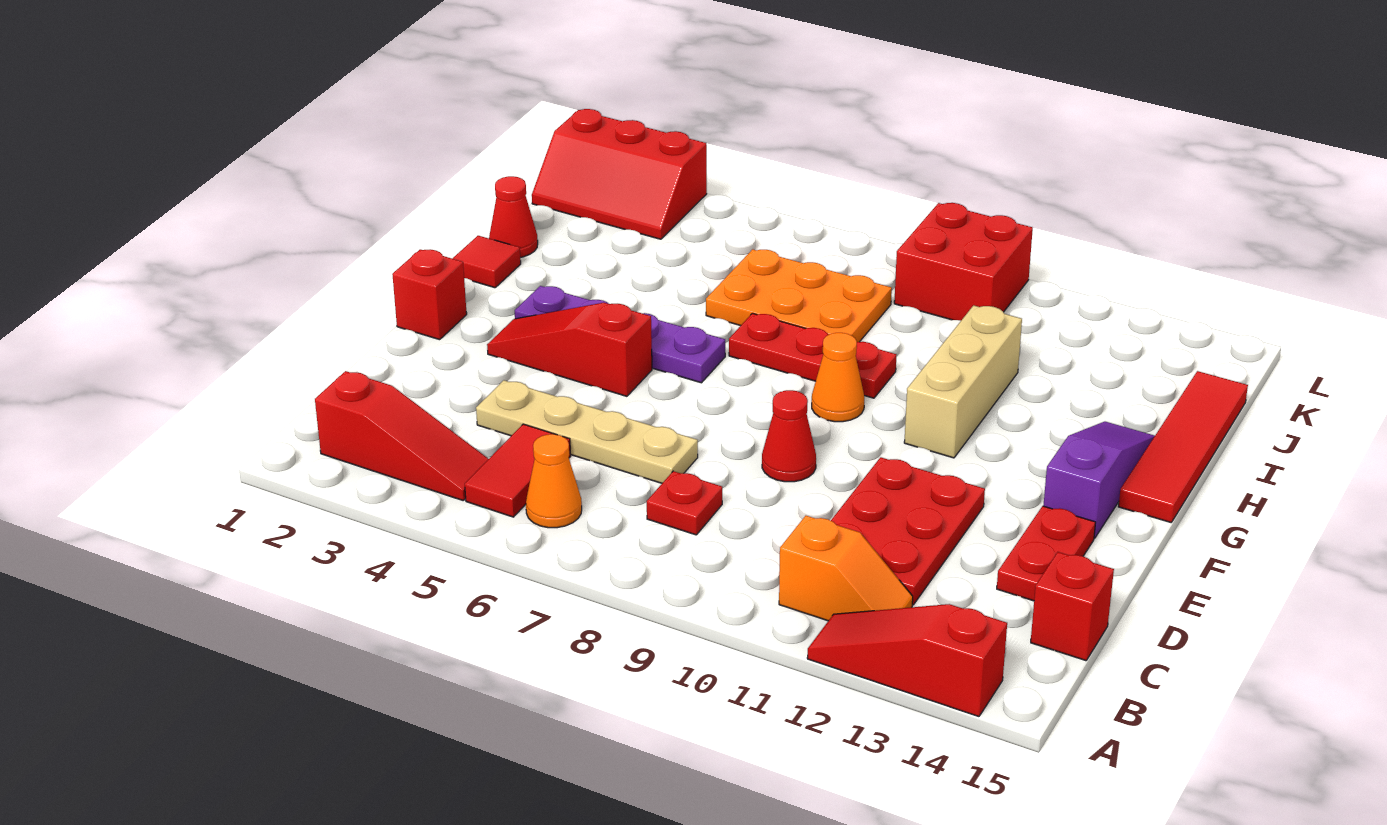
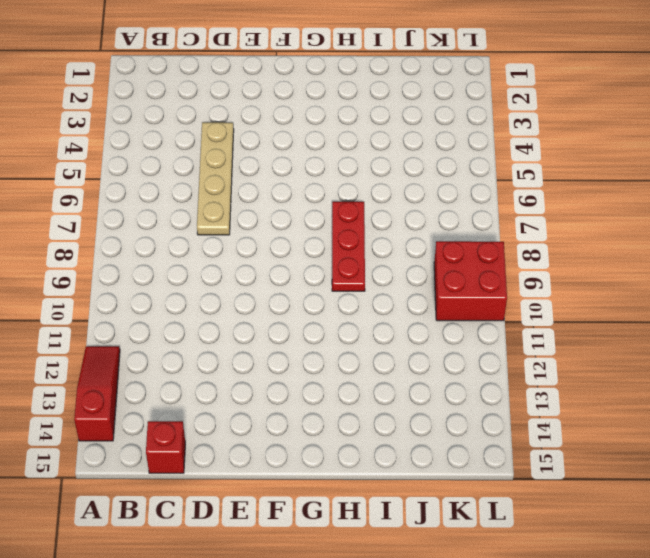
none -> red slope B2:B4 level 1 top 2
none -> red tile B5:C5 level 1
none -> orange cone B6 level 1

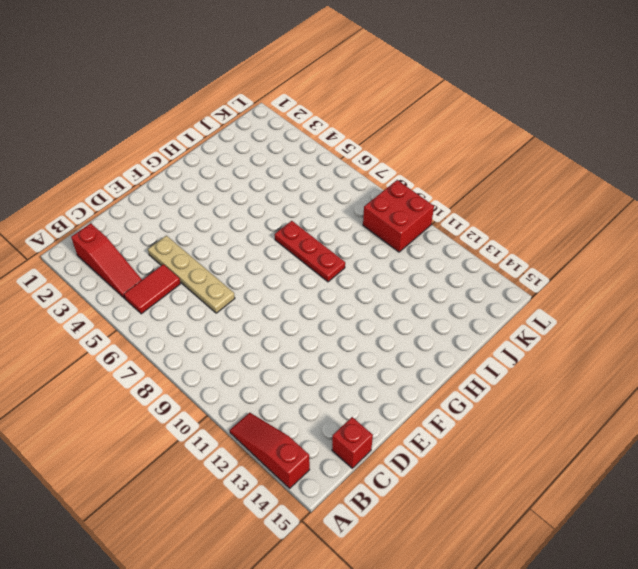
none -> orange cone B6 level 1
none -> orange slope B11:B12 level 1 top 11
none -> red plate C8 level 1

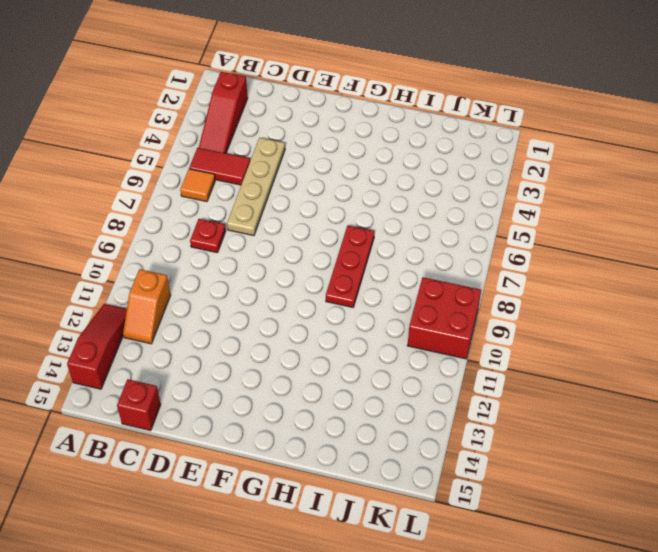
orange tile B6 level 1 -> orange cone B6 level 1
none -> red plate C11:E12 level 1
none -> red plate D14:E14 level 1
none -> red cone E9 level 1

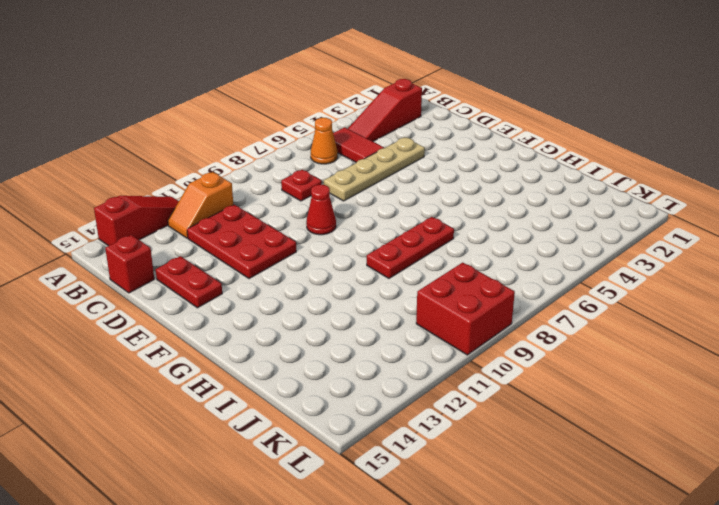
none -> red brick F1 level 1
none -> red slope F3:F5 level 1 top 5
none -> purple slope F14:H14 level 1 top F

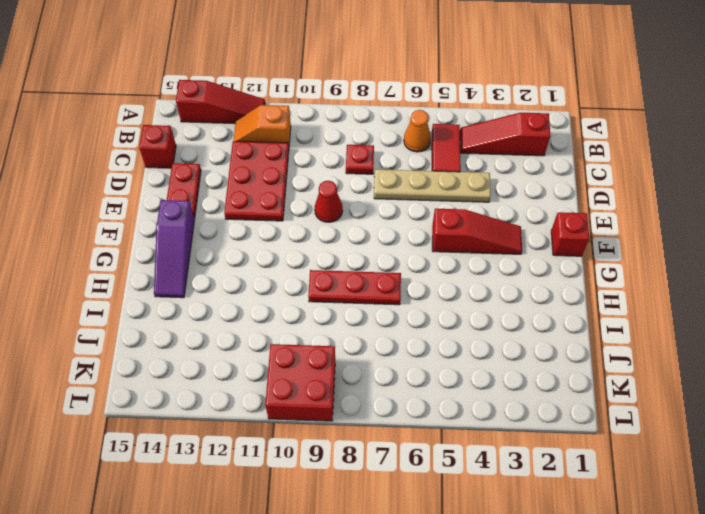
none -> purple plate G3:G6 level 1
none -> orange cone G9 level 1
none -> tan brick G11:I11 level 1

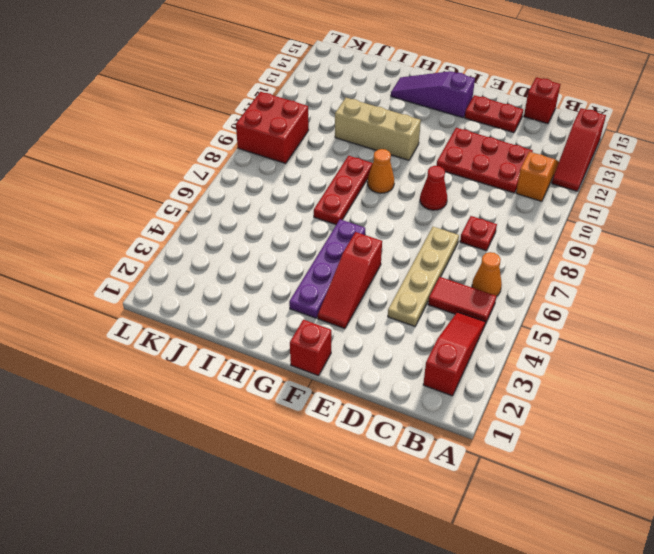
none -> red tile G15:J15 level 1
none -> red tile H1 level 1
none -> red cone I1 level 1

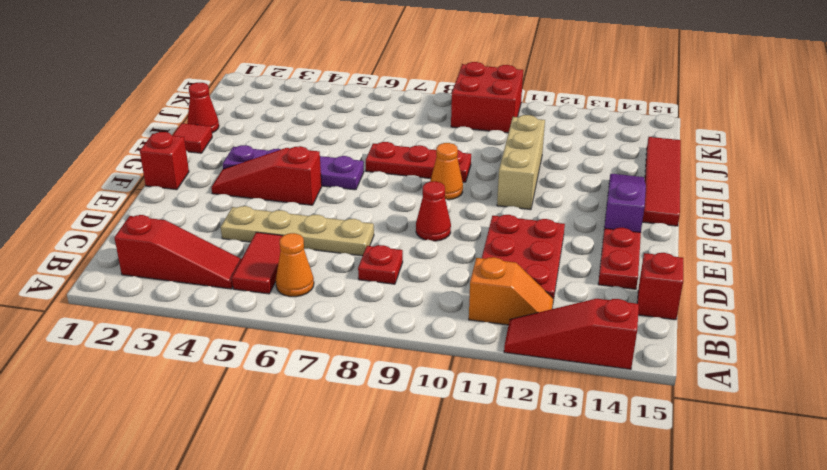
none -> orange plate I6:J8 level 1
none -> red slope K1:L3 level 1 top L

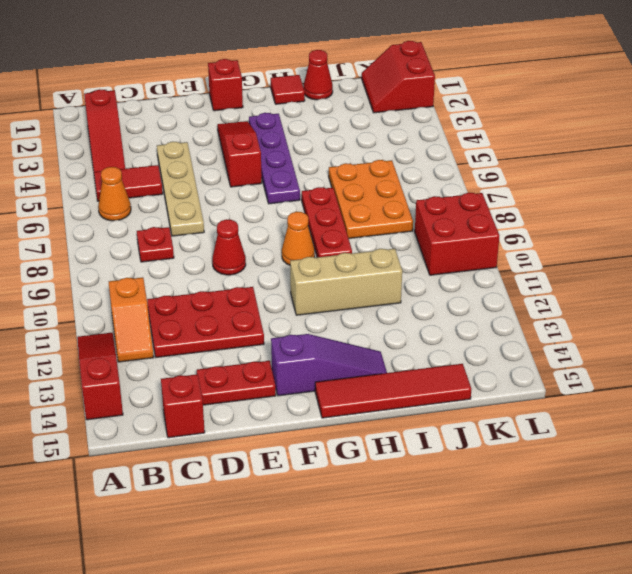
red slope K1:L2 level 1 top L -> red slope K1:L3 level 1 top L

